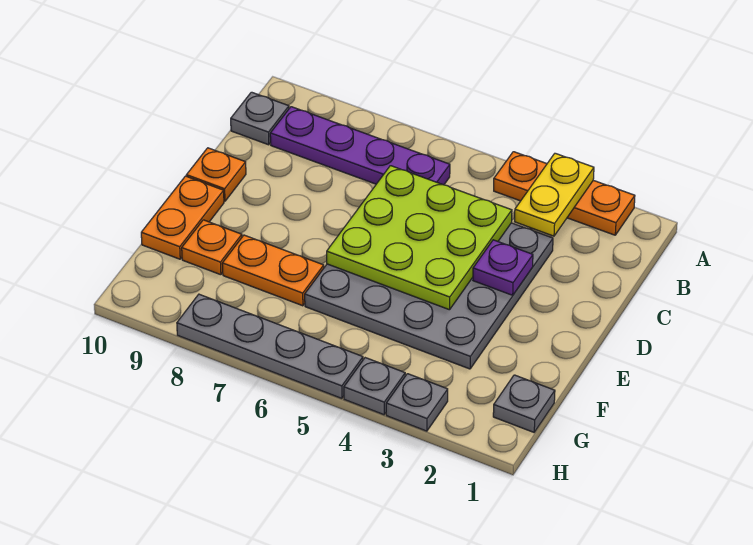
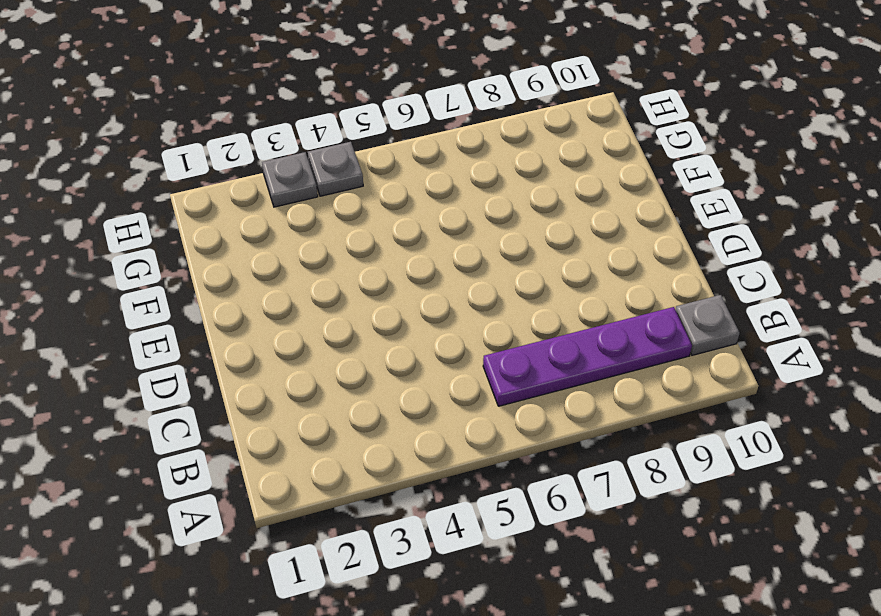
none -> orange plate A2:A4 level 1
none -> grey plate C3:F6 level 1
none -> orange plate D10 level 1

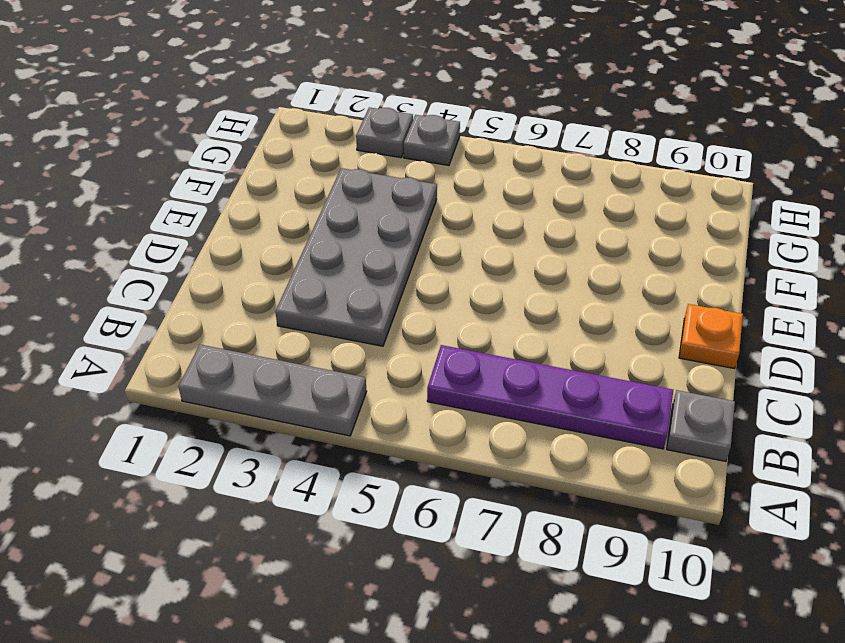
grey plate A2:A4 level 1 -> orange plate A2:A4 level 1
grey plate C3:F4 level 1 -> grey plate C3:F6 level 1
none -> orange plate E10:F10 level 1
none -> orange plate F7:F8 level 1
none -> orange plate F9 level 1

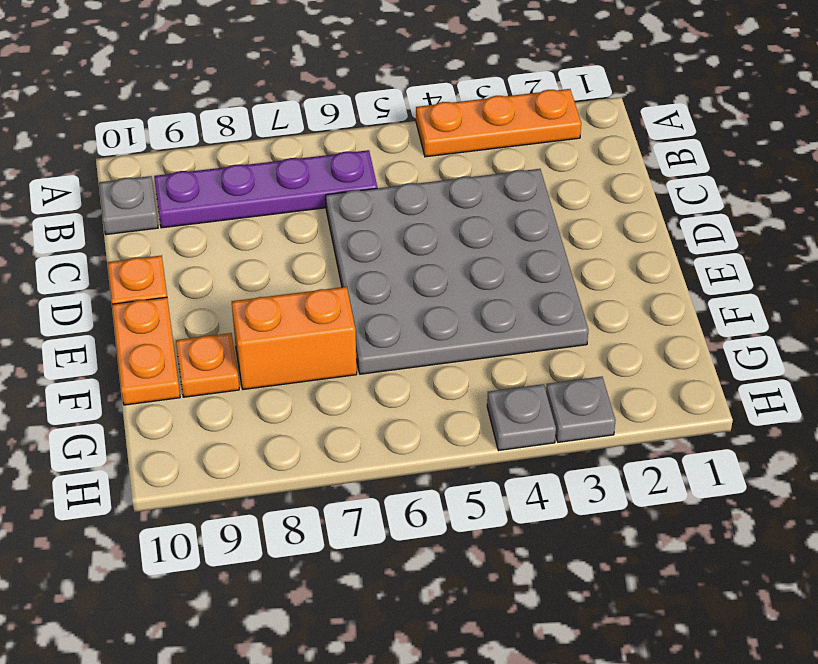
orange brick F7:F8 level 1 -> orange plate F7:F8 level 1
none -> grey plate G1 level 1
none -> grey plate H5:H8 level 1
none -> yellow plate A3:B3 level 2

